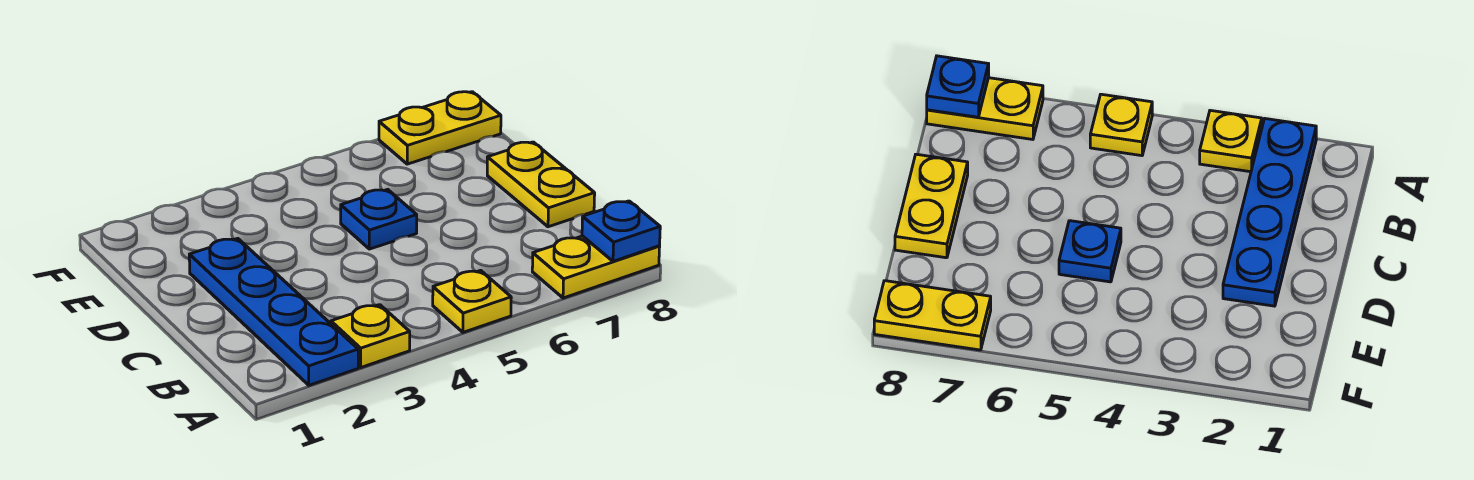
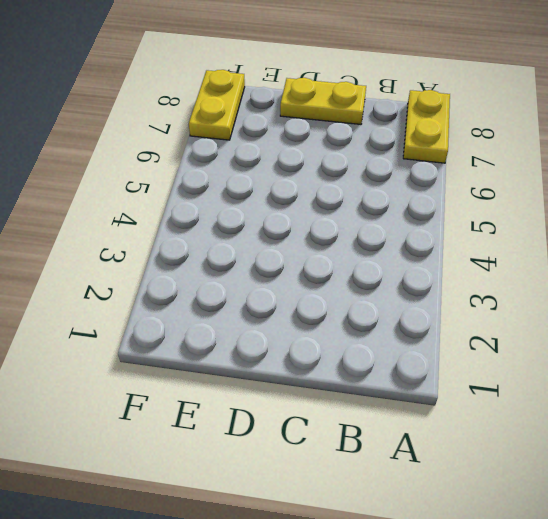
none -> blue plate A2:D2 level 1
none -> yellow plate A3 level 1

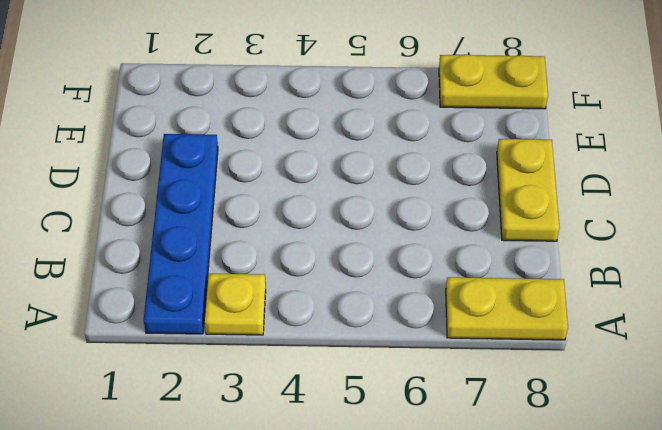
none -> yellow plate A5 level 1
none -> blue plate D5 level 1

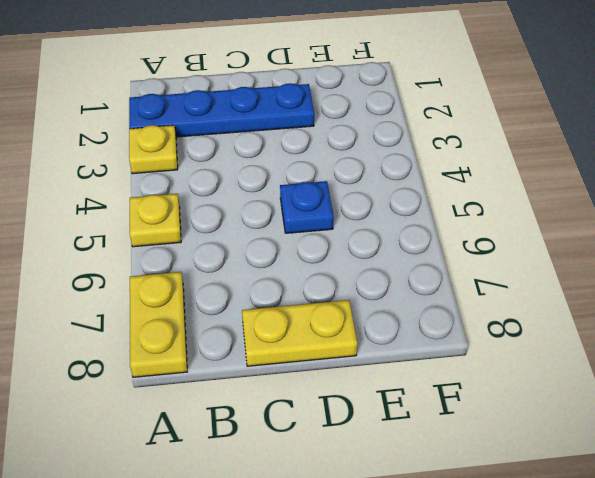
none -> yellow plate F7:F8 level 1
none -> blue plate A8 level 2

